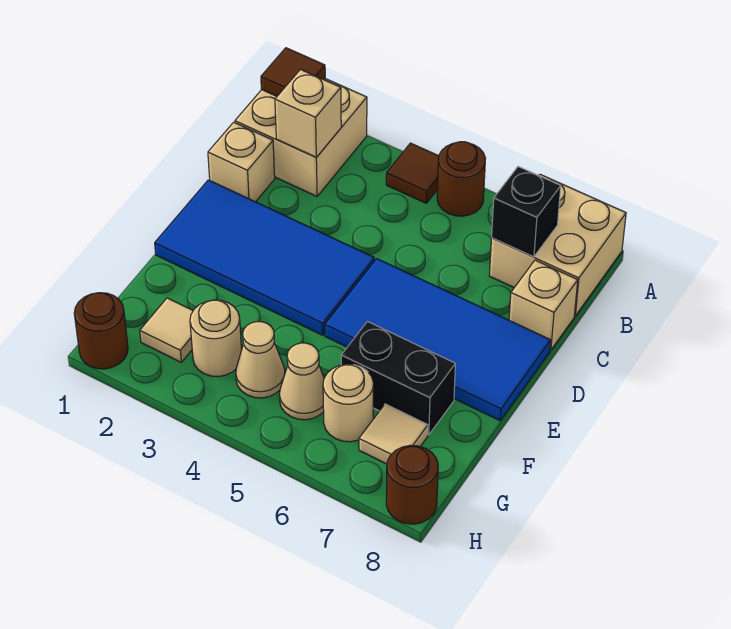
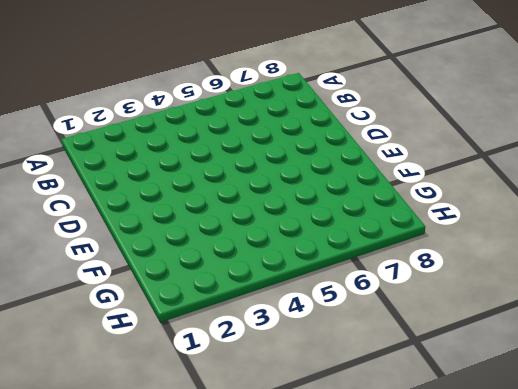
none -> tan brick A1:B2 level 1
none -> brown tile A4 level 1
none -> brown round brick A5 level 1

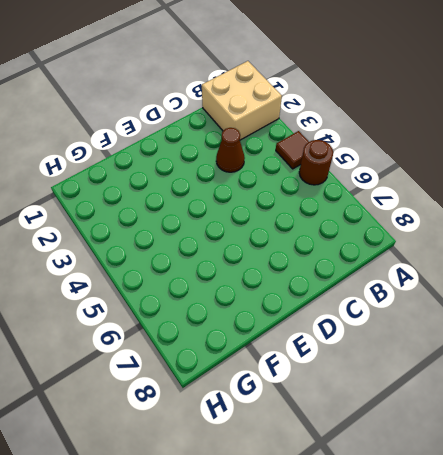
brown cone C3 level 1 -> none
none -> tan brick A7:B8 level 1
none -> tan brick C1 level 1
none -> tan brick C8 level 1

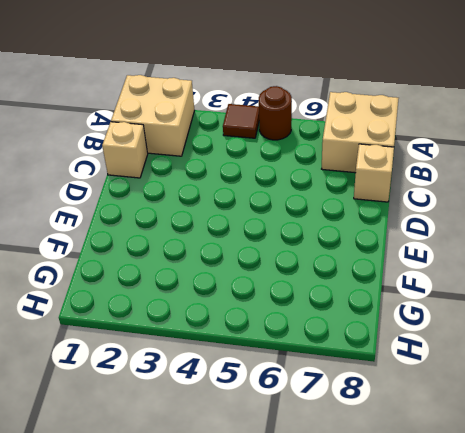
none -> blue tile D1:E4 level 1
none -> blue tile D5:E8 level 1
none -> black brick F6:F7 level 1

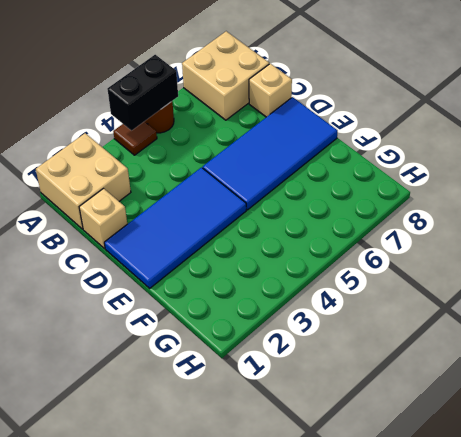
black brick A4:A5 level 2 -> black brick F6:F7 level 1
none -> tan tile G2 level 1
none -> tan round brick G3 level 1
none -> tan cone G4 level 1

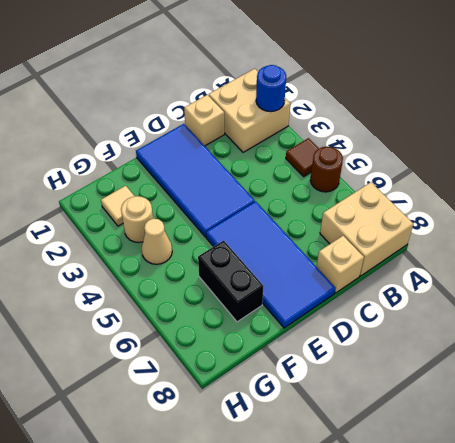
blue round brick A2 level 2 -> none
none -> tan cone G5 level 1
none -> tan round brick G6 level 1
none -> tan tile G7 level 1

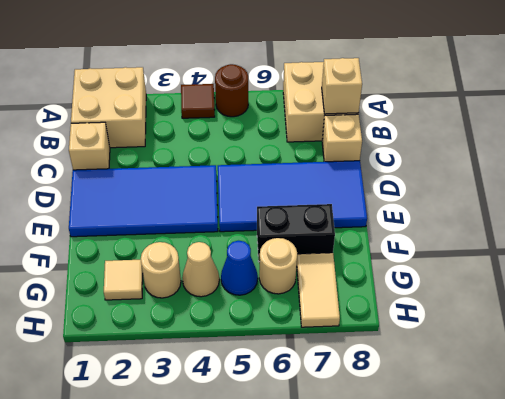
tan brick B8 level 2 -> tan brick B2 level 2
blue cone G5 level 1 -> tan cone G5 level 1
tan tile G7:H7 level 1 -> tan tile G7 level 1
none -> brown round brick H1 level 1
none -> brown round brick H8 level 1
none -> brown tile A1 level 2

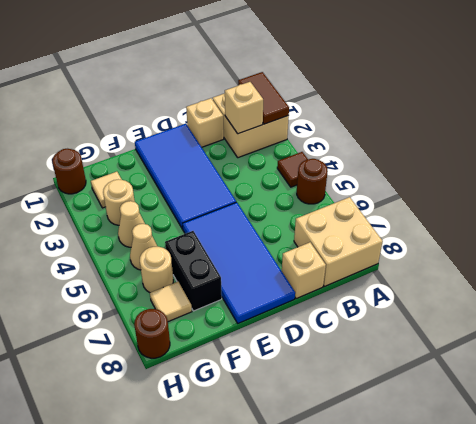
brown tile A1:A2 level 2 -> brown tile A1 level 2
none -> black brick B7 level 2

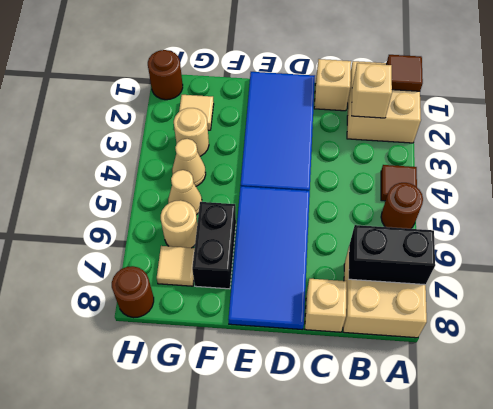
black brick A7:B7 level 2 -> black brick B7 level 2

